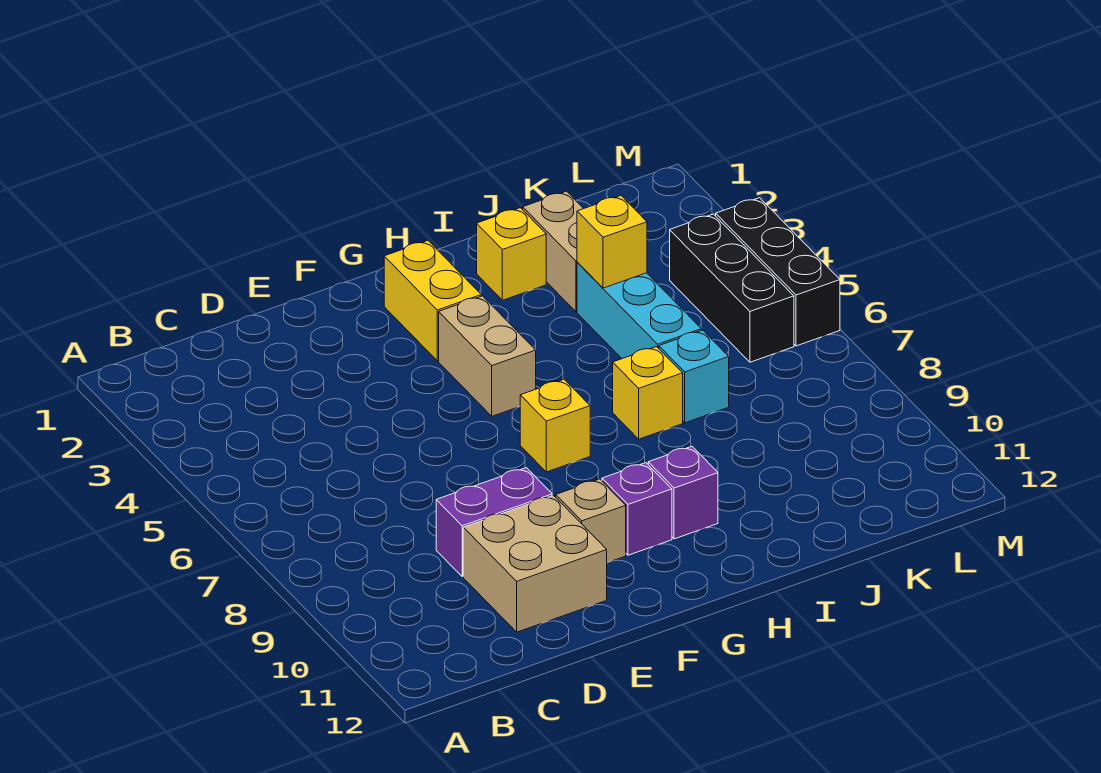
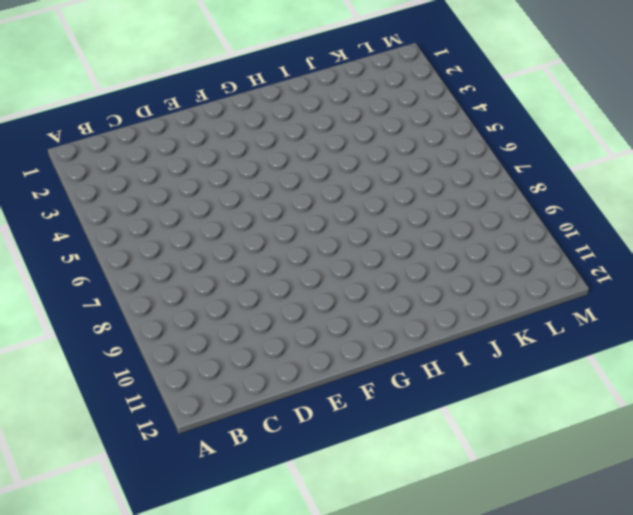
none -> purple brick D9:E9 level 1
none -> tan brick D10:E11 level 1
none -> tan brick F10 level 1

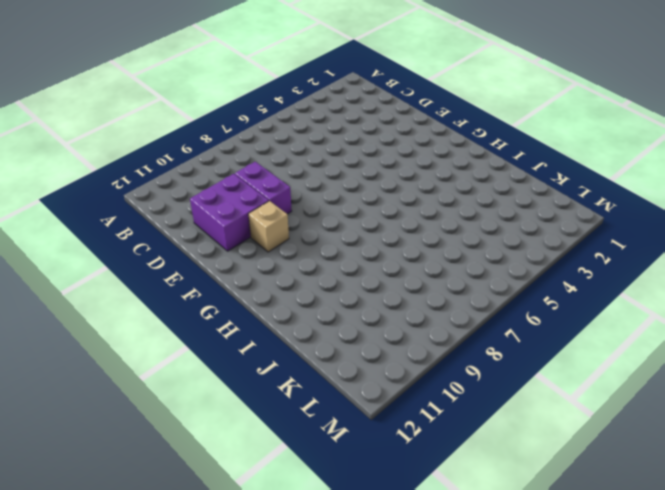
purple brick D10:E11 level 1 -> tan brick D10:E11 level 1
none -> yellow brick G2:G3 level 1
none -> tan brick G4:G5 level 1
none -> yellow brick G7 level 1

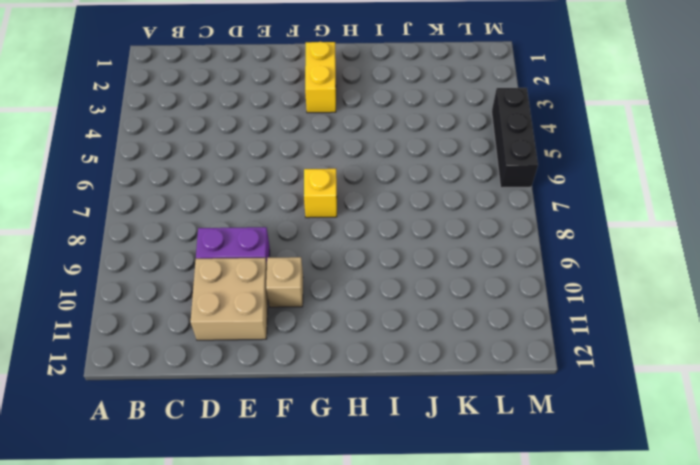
none -> tan brick G4:G5 level 1
none -> purple brick G10 level 1
none -> purple brick H10 level 1

